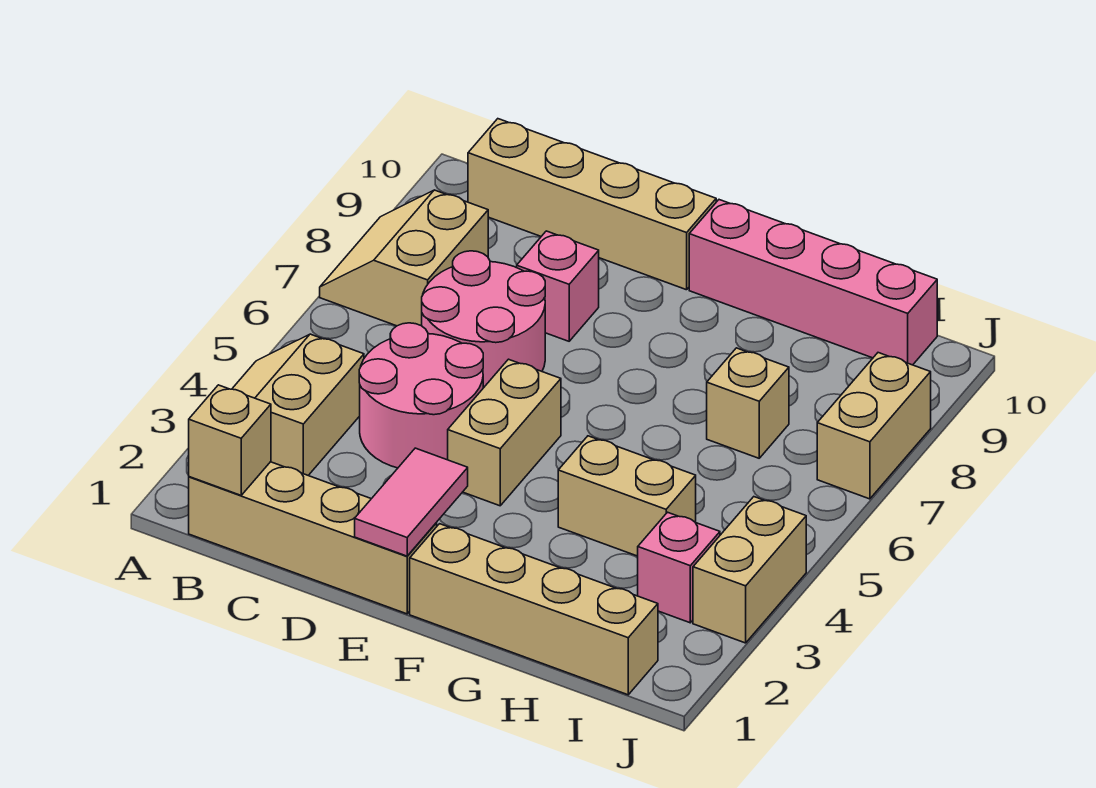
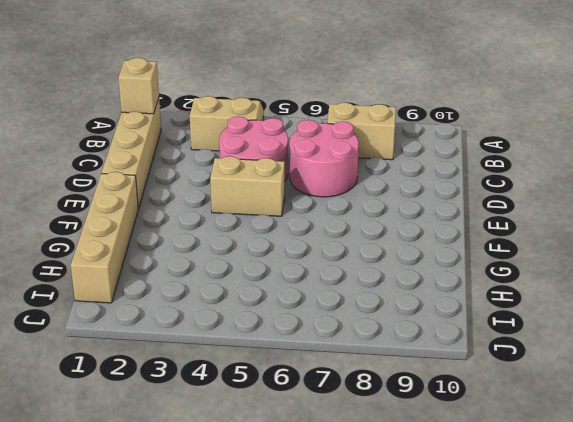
none -> tan brick B10:E10 level 1
none -> pink brick D8 level 1
none -> pink brick F10:I10 level 1

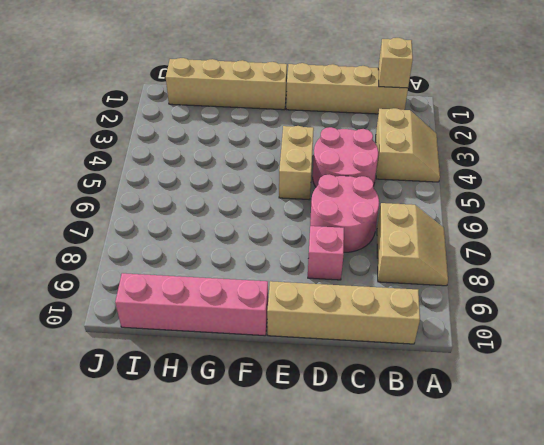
none -> tan brick G4:H4 level 1
none -> tan brick H7 level 1
none -> pink brick I3 level 1

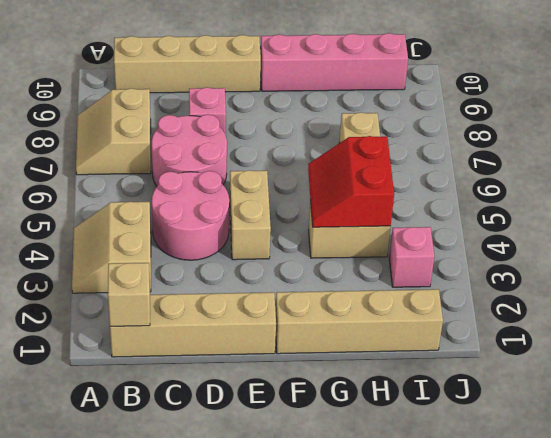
red slope G4:H5 level 2 top H -> none
none -> tan brick J3:J4 level 1
none -> tan brick J7:J8 level 1
none -> pink tile E1:E2 level 2

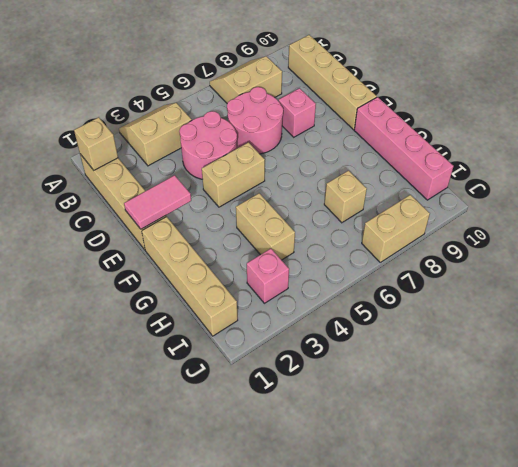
none -> tan brick J3:J4 level 1

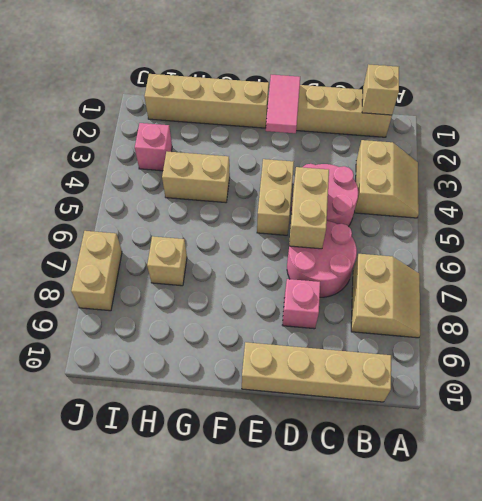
tan brick D5:D6 level 2 -> tan brick J3:J4 level 1
none -> pink brick F10:I10 level 1

